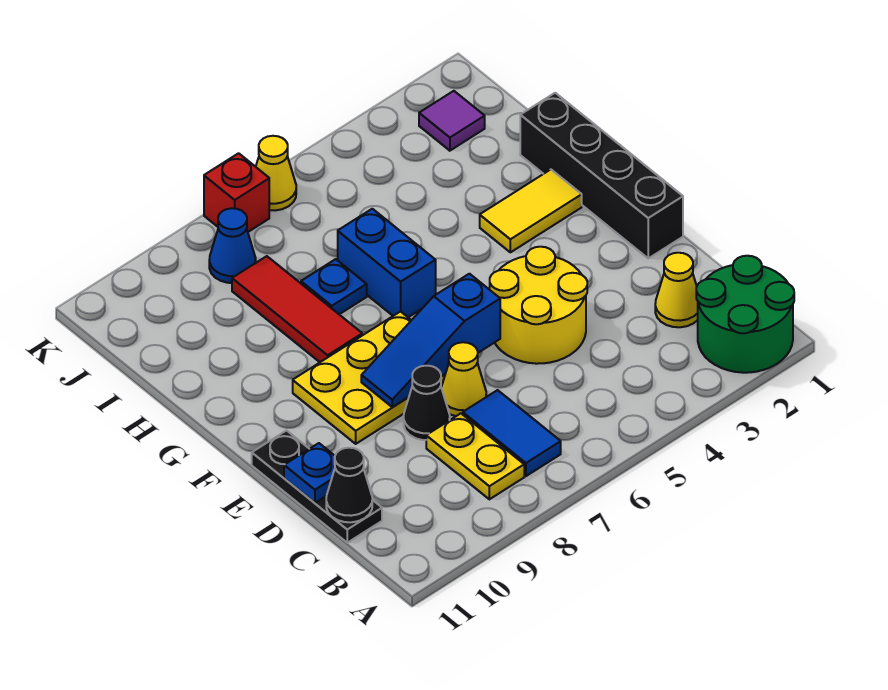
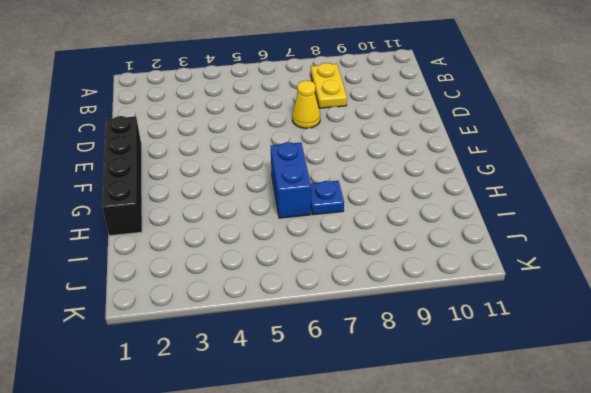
none -> green round brick A1:B2 level 1
none -> blue tile B7:C7 level 1
none -> yellow cone C2 level 1

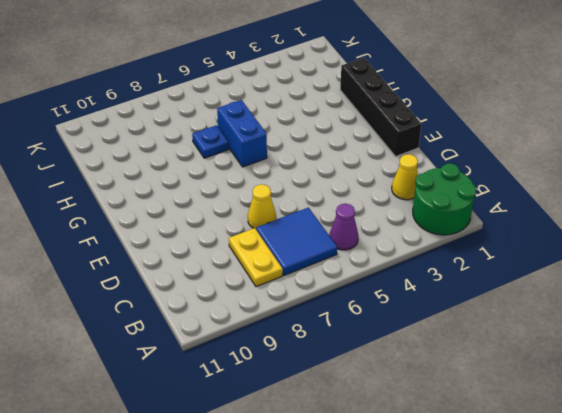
purple cone B5 level 1 -> none
blue tile B6:C7 level 1 -> blue tile B7:C7 level 1
none -> black plate C11:E11 level 1
none -> yellow round brick D4:E5 level 1
none -> black cone D8 level 1

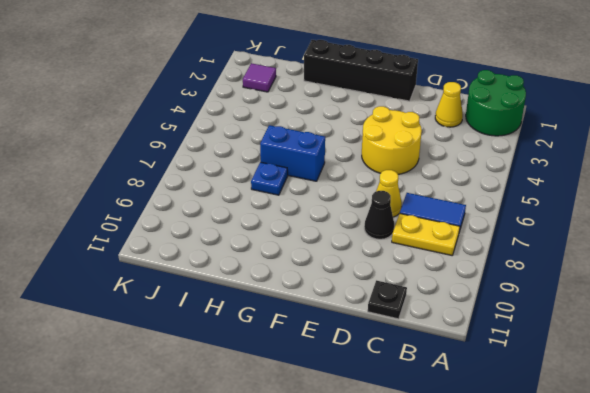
black plate C11 level 1 -> black plate C11:E11 level 1
none -> yellow plate E7:F9 level 1
none -> yellow tile G2:G3 level 1
none -> red tile G8:I8 level 1

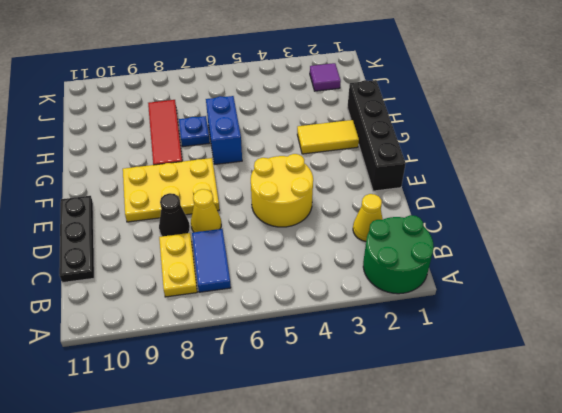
none -> blue cone J8 level 1
none -> yellow cone K6 level 1
none -> red brick K7 level 1

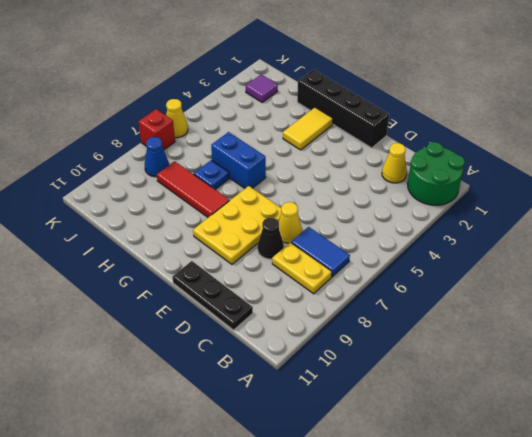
none -> yellow round brick D4:E5 level 1
none -> black cone C11 level 2
none -> blue plate D11 level 2

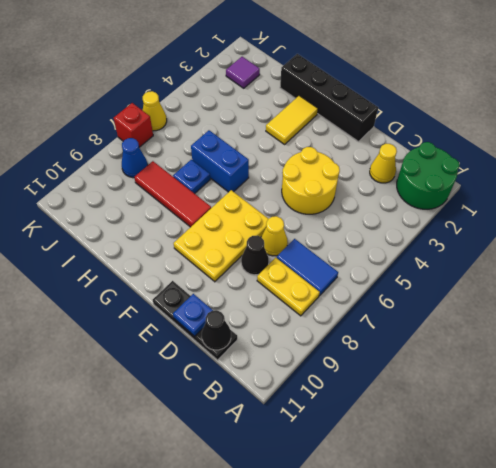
none -> blue slope E6:E8 level 2 top 6

